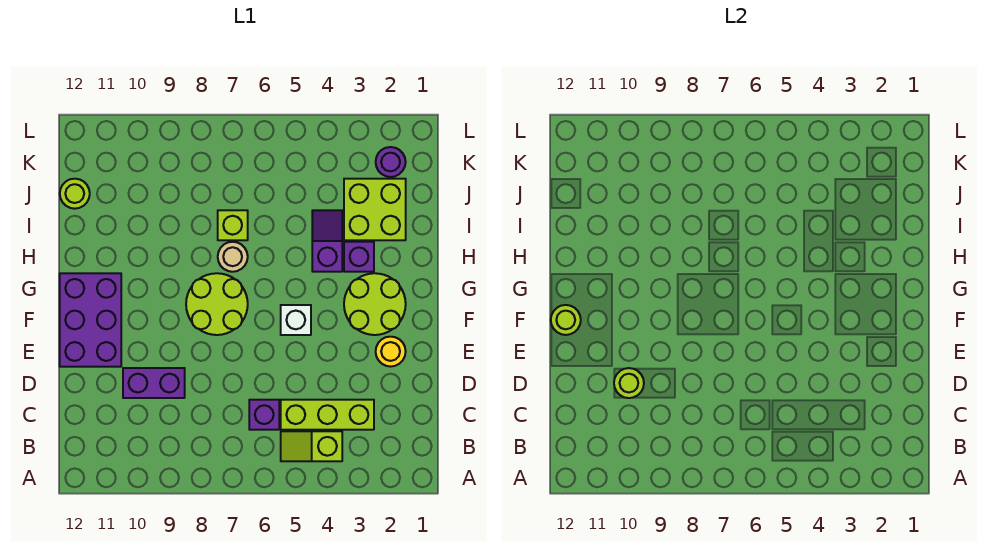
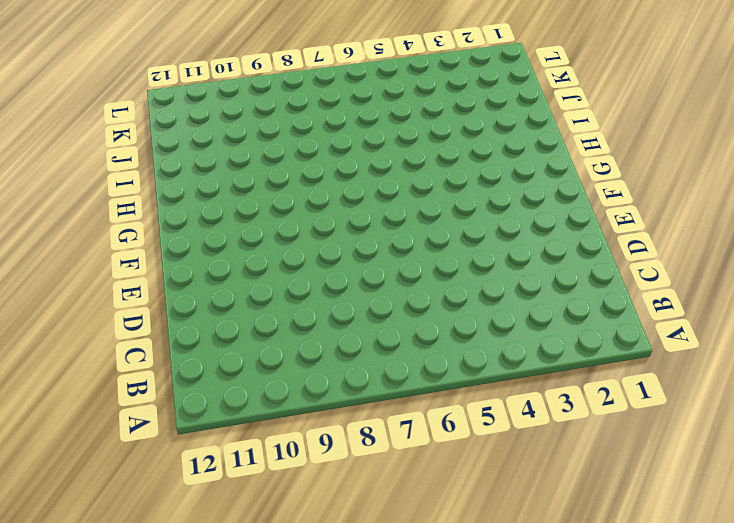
none -> lime slope B4:B5 level 1 top 4
none -> lime brick C3:C5 level 1
none -> purple brick C6 level 1

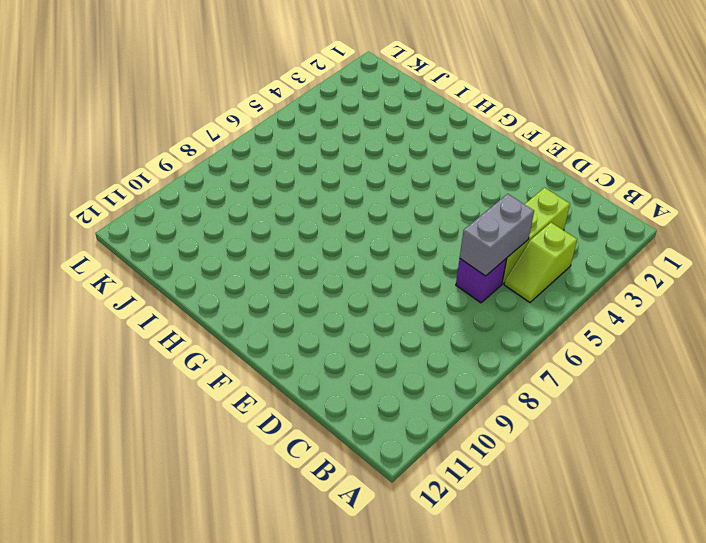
grey brick C5:C6 level 2 -> none
none -> purple brick D9:D10 level 1
none -> yellow round brick E2 level 1
none -> purple brick E11:G12 level 1

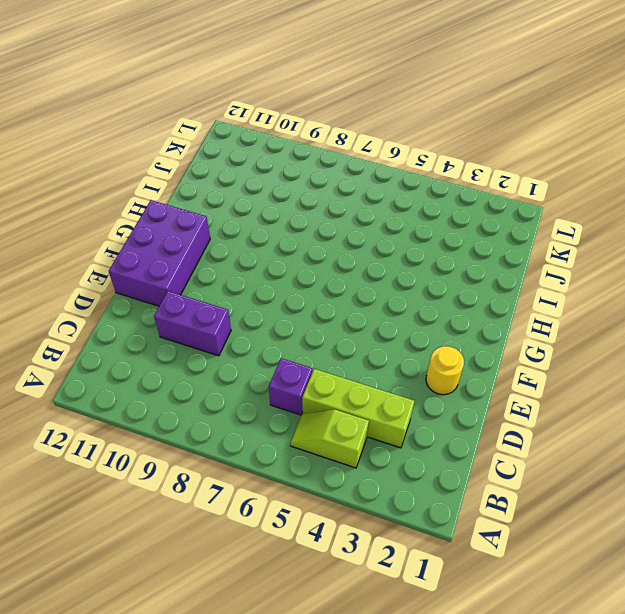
none -> lime round brick F2:G3 level 1
none -> white brick F5 level 1
none -> lime round brick F7:G8 level 1

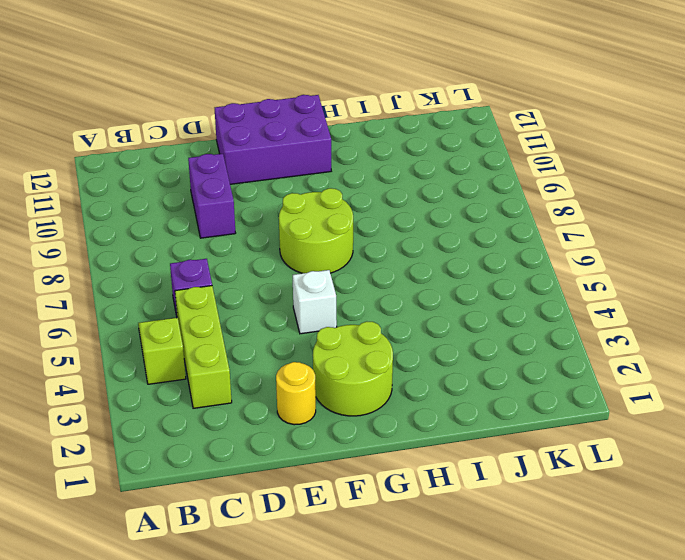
none -> purple brick H3 level 1
none -> purple slope H4:I4 level 1 top H
none -> tan round brick H7 level 1

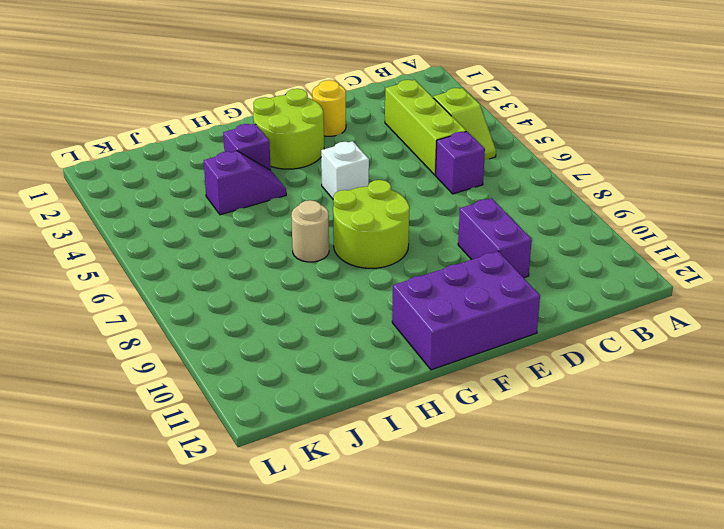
purple slope H4:I4 level 1 top I -> purple slope H4:I4 level 1 top H
none -> lime brick I2:J3 level 1
none -> lime brick I7 level 1
none -> lime round brick J12 level 1

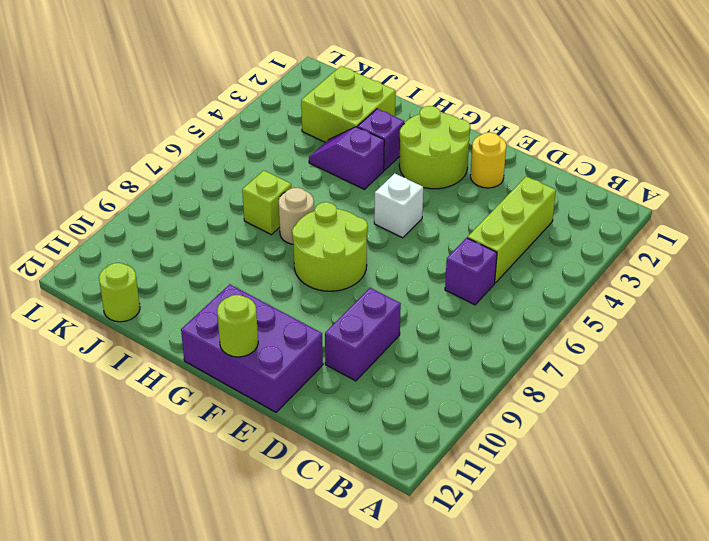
none -> lime slope B4:B5 level 1 top 4
none -> purple round brick K2 level 1
none -> lime round brick D10 level 2

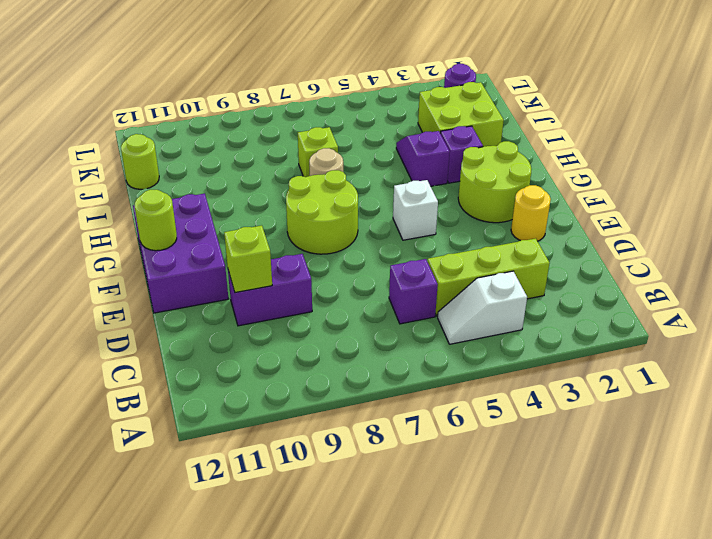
white slope B4:B5 level 1 top 4 -> lime slope B4:B5 level 1 top 4
lime brick D10 level 2 -> lime round brick D10 level 2

